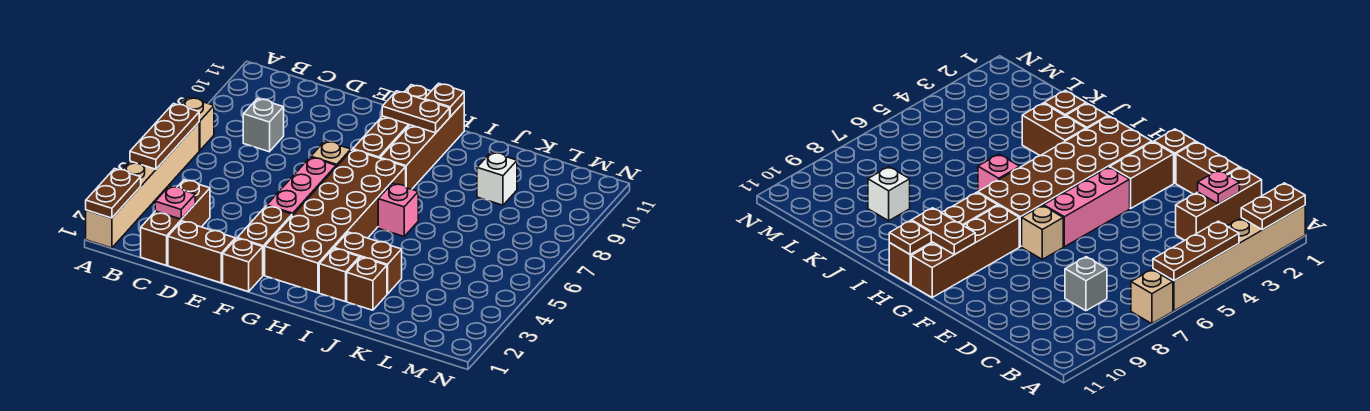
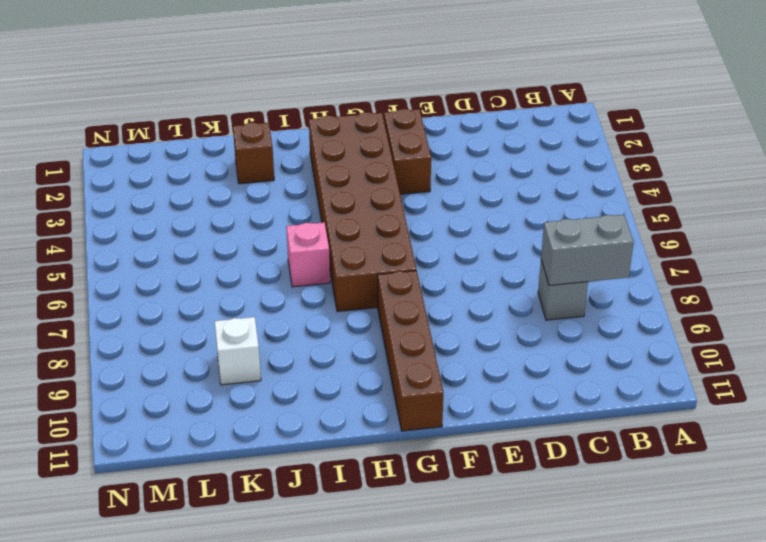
grey brick B8:C8 level 2 -> none
none -> tan brick A1:A6 level 1
none -> tan brick A7 level 1
none -> brown brick C1:C3 level 1

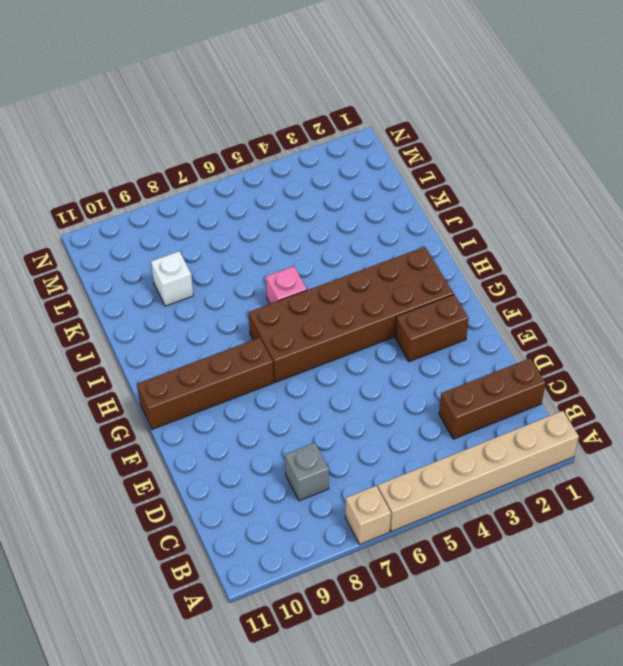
none -> brown brick D1:E1 level 1
none -> brown brick F1 level 1
none -> pink brick F4:F6 level 1

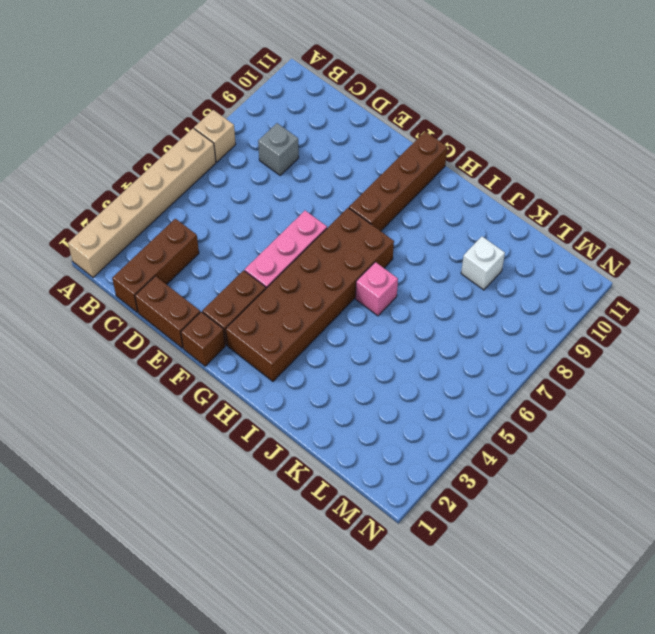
none -> tan brick F7 level 1
none -> brown brick H8:H11 level 1
none -> brown brick I2 level 1

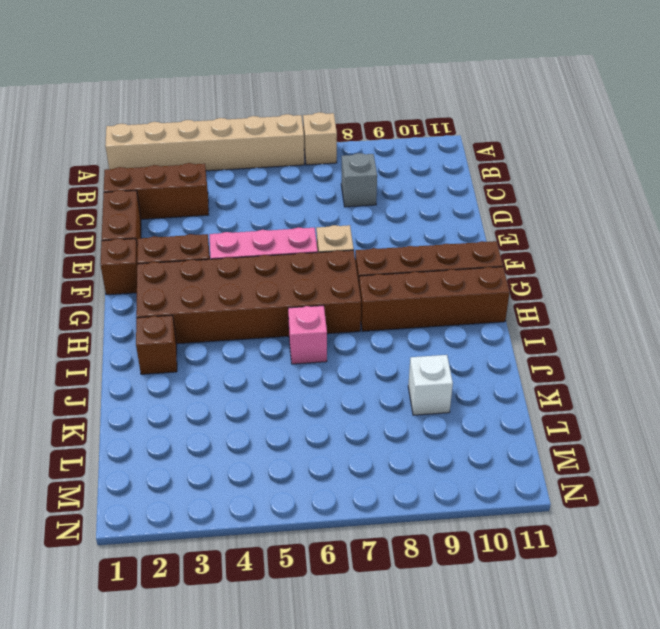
none -> brown brick I3:J3 level 1
none -> brown brick J2 level 1
none -> brown plate A1:A2 level 2

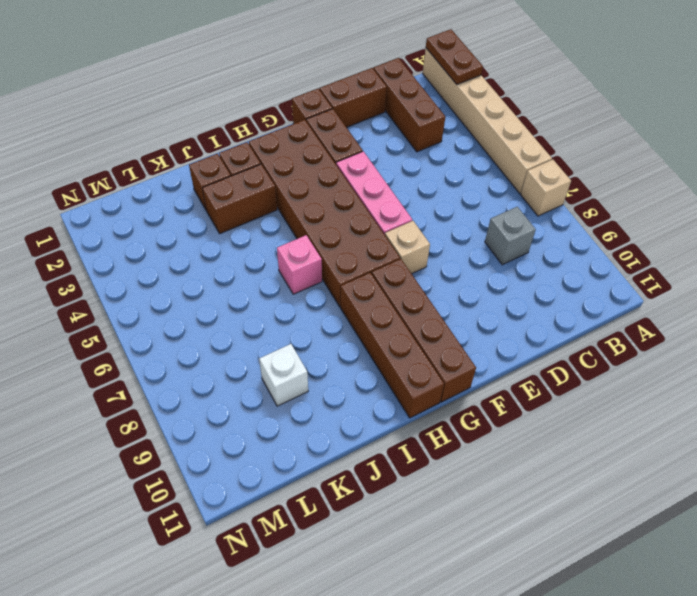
none -> brown plate A4:A6 level 2
none -> pink plate C2 level 2
none -> brown plate G10:H10 level 2

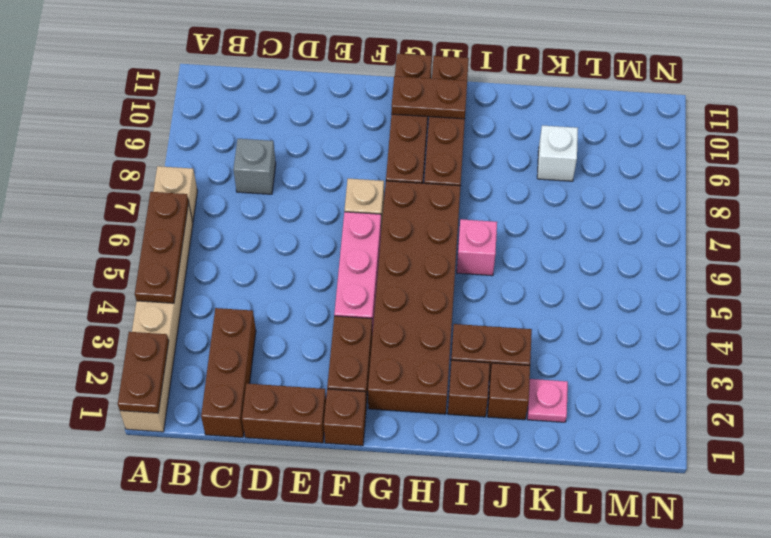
pink plate K2 level 1 -> pink plate C2 level 2
none -> brown plate H11 level 2

